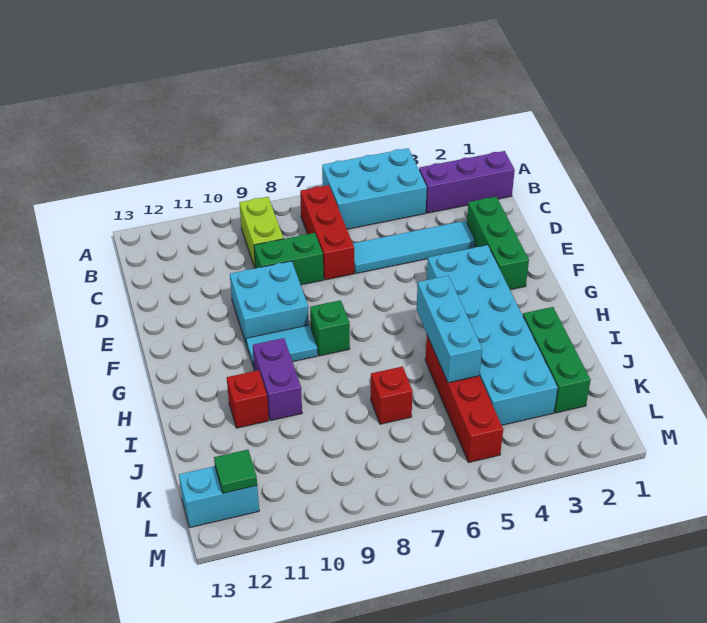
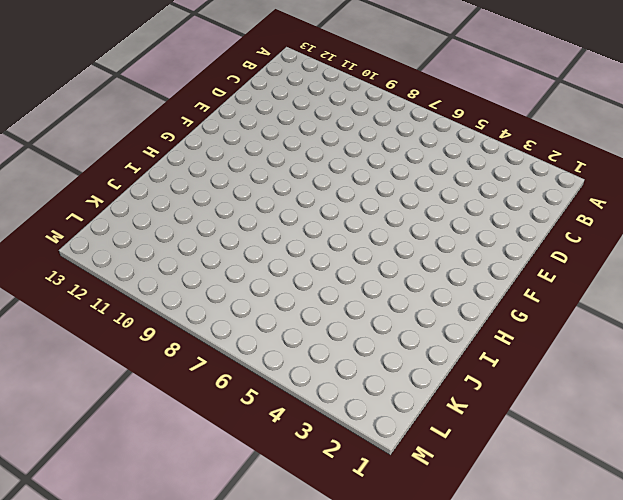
none -> cyan brick A4:B6 level 1
none -> purple brick B1:B3 level 1
none -> red brick B7:D7 level 1

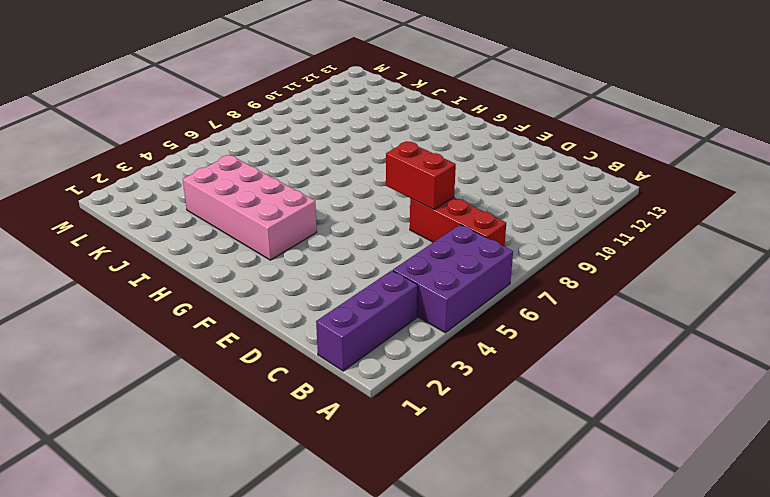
purple brick A4:B6 level 1 -> cyan brick A4:B6 level 1
red brick D7:E7 level 2 -> none
pink brick G3:J4 level 1 -> cyan brick F3:K4 level 1
none -> lime brick B9:C9 level 1
none -> green brick D2:F2 level 1
none -> cyan tile D3:D6 level 1

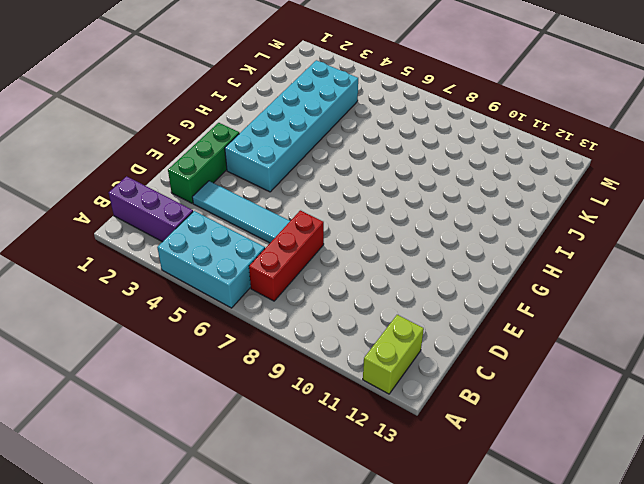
lime brick A12:B12 level 1 -> lime brick B9:C9 level 1
none -> green brick D8:D9 level 1
none -> cyan brick E9:F10 level 1
none -> green brick G8 level 1

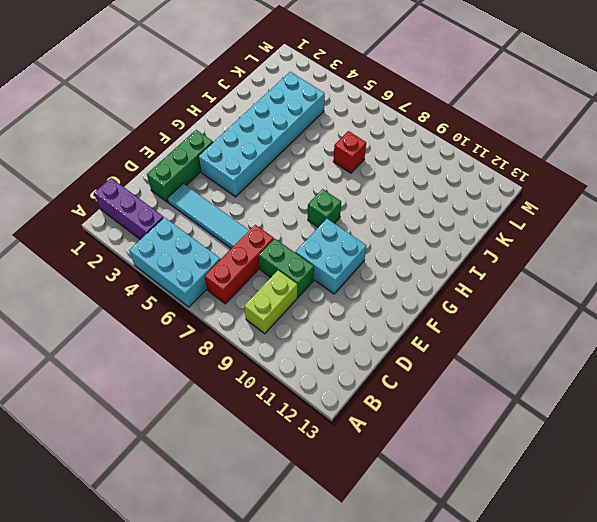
none -> cyan tile G9:G10 level 1
none -> purple brick H10:I10 level 1
none -> green brick I2:K2 level 1

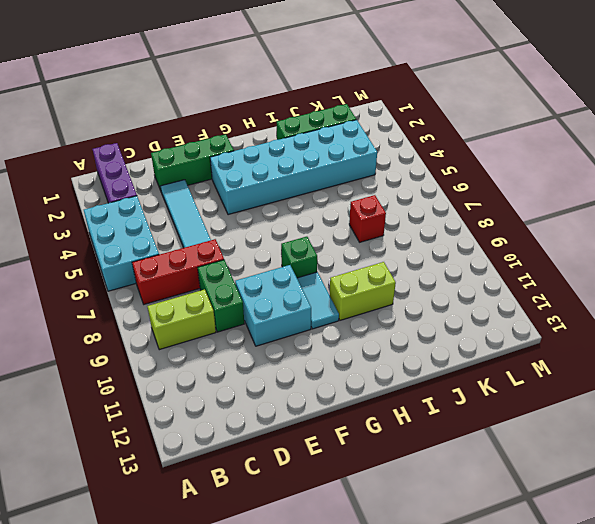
lime brick H10:I10 level 1 -> purple brick H10:I10 level 1
none -> red brick I5:L5 level 1
none -> red brick I11 level 1
none -> cyan brick L12:L13 level 1

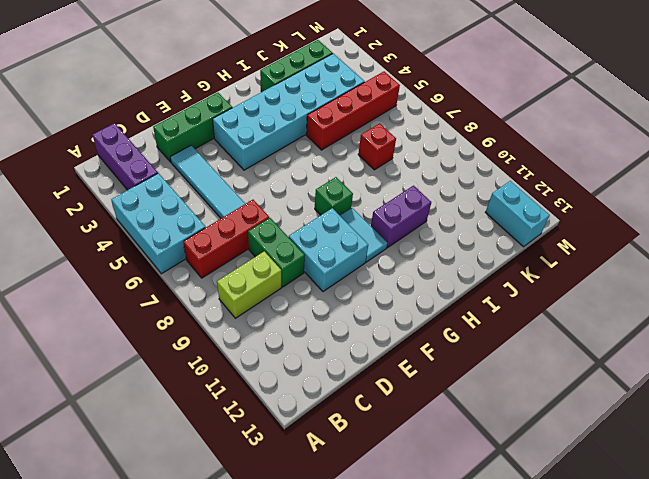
none -> red brick I11 level 1
none -> cyan brick H5:J5 level 2
none -> green tile L12 level 2

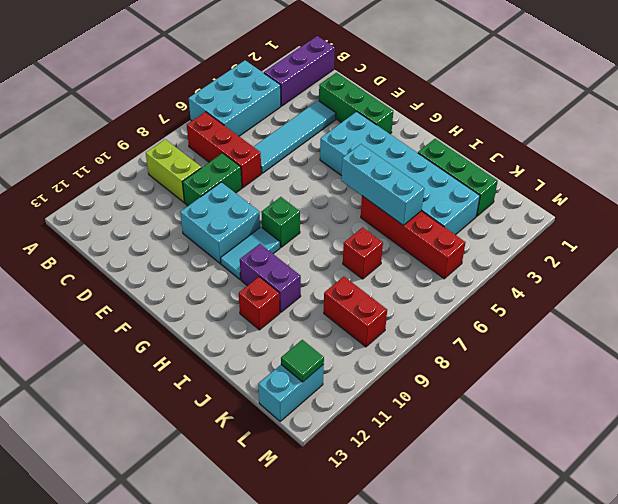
red brick K9:L9 level 1 -> none

